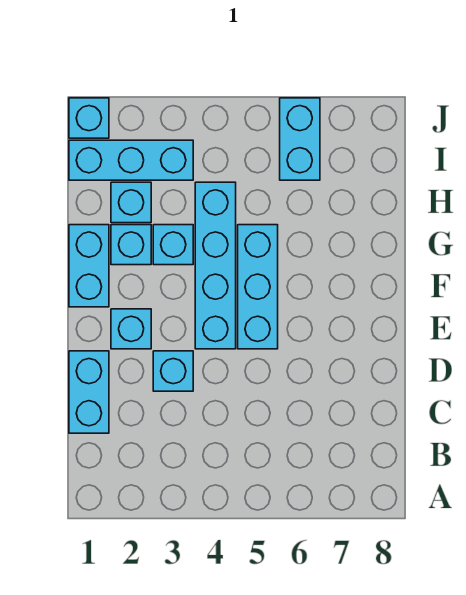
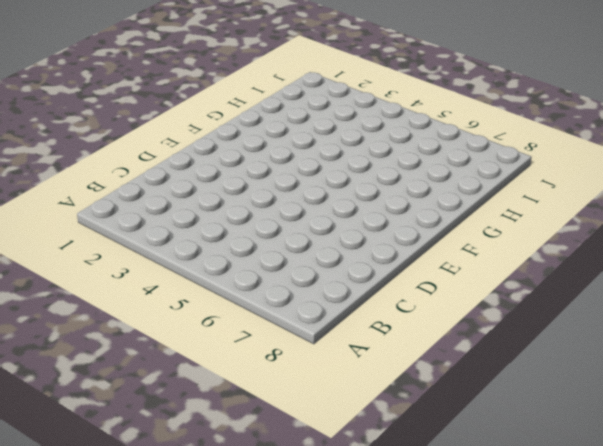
none -> cyan brick C1:D1 level 1
none -> cyan brick D3 level 1
none -> cyan brick E2 level 1

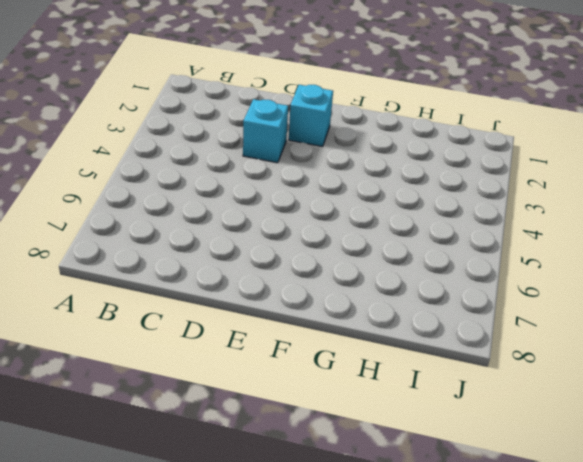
none -> cyan brick C1:D1 level 1
none -> cyan brick E4:H4 level 1
none -> cyan brick E5:G5 level 1

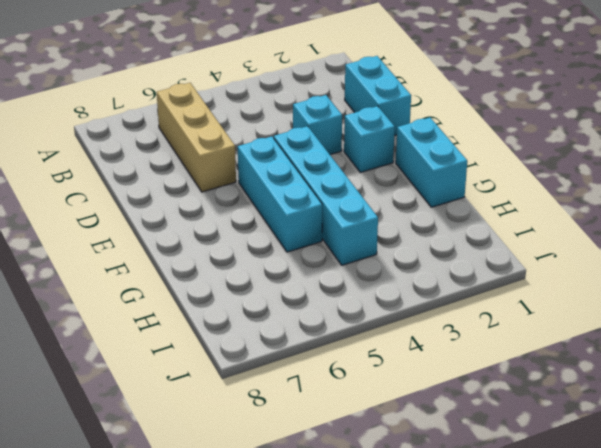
tan brick B6:D6 level 1 -> none
none -> cyan brick G2 level 1
none -> cyan brick G3 level 1
none -> cyan brick H2 level 1

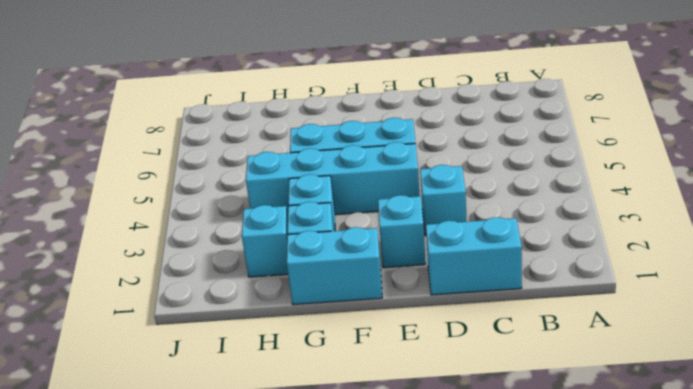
none -> cyan brick I1:I3 level 1
none -> cyan brick I6:J6 level 1
none -> cyan brick J1 level 1

